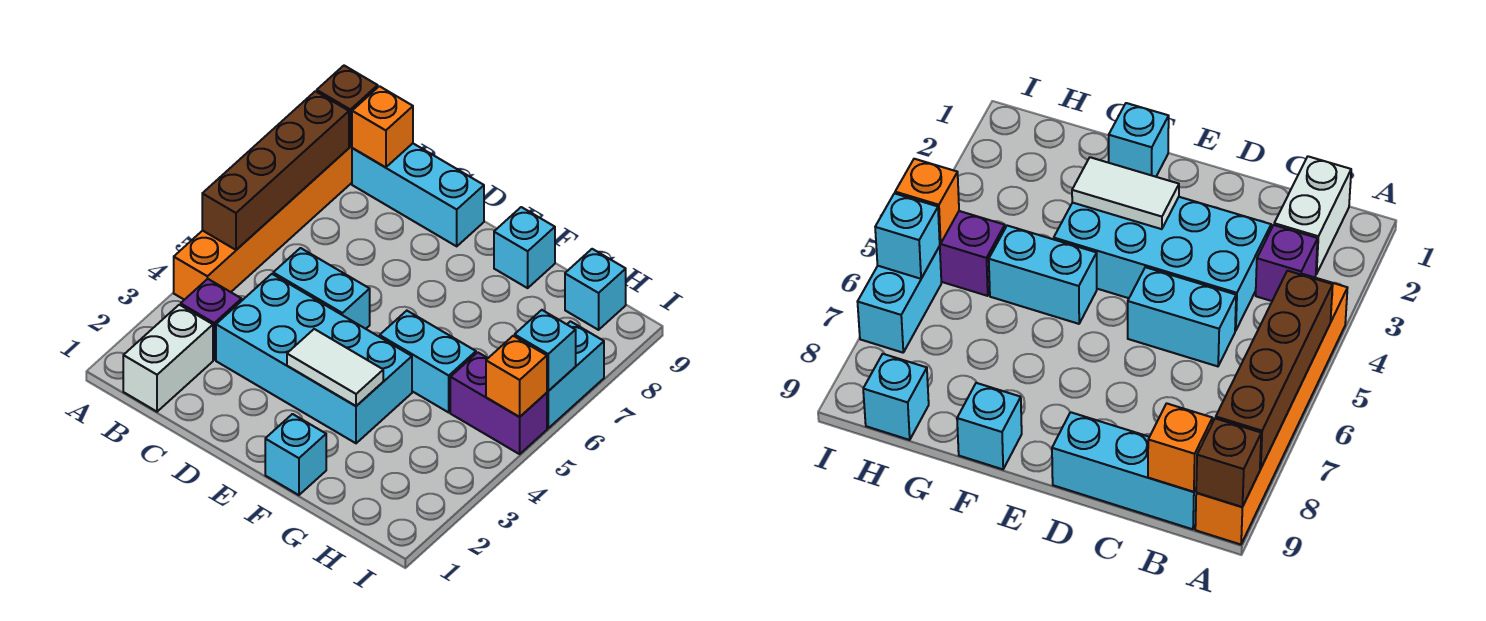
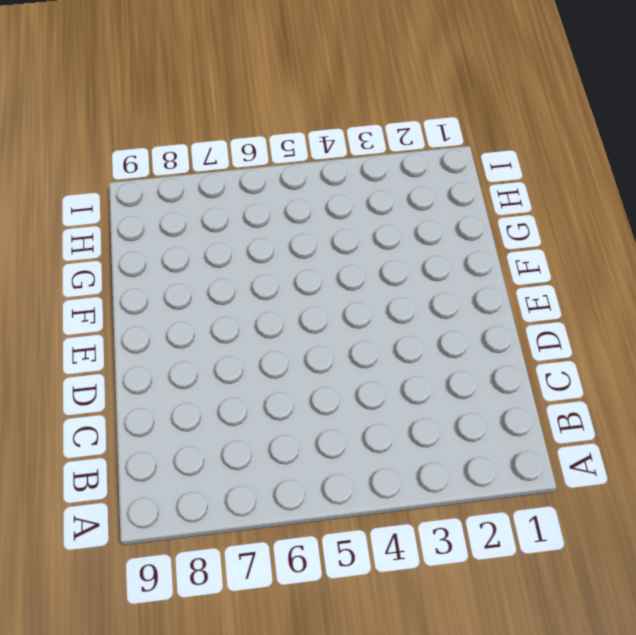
none -> orange brick A4:A9 level 1
none -> white brick B1:B2 level 1
none -> purple brick B3 level 1

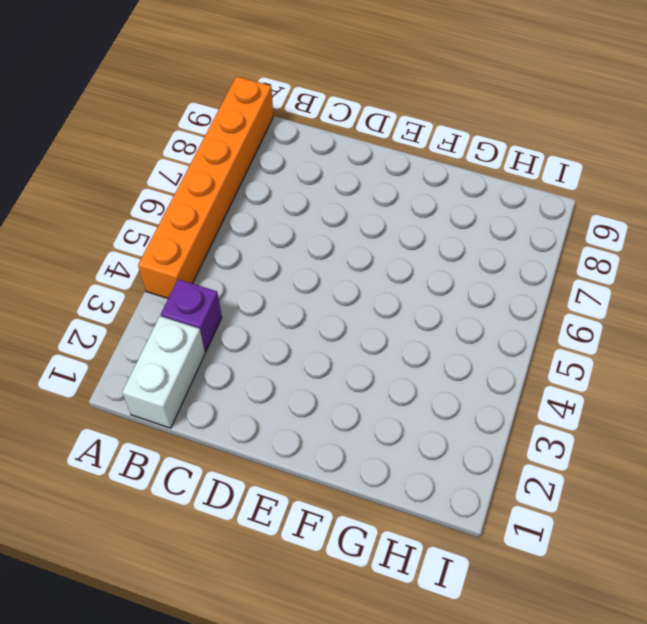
none -> cyan brick B9:D9 level 1
none -> cyan brick C3:F4 level 1
none -> cyan brick C5:D5 level 1

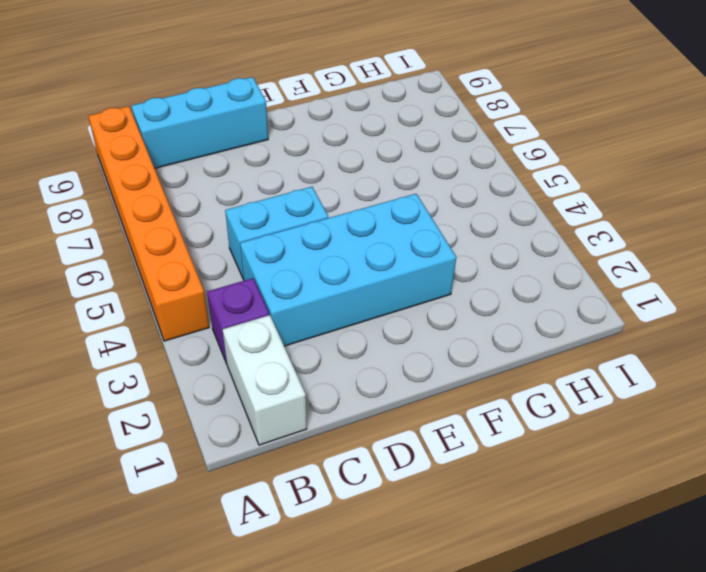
none -> cyan brick F1 level 1
none -> cyan brick F5:G5 level 1
none -> cyan brick F9 level 1

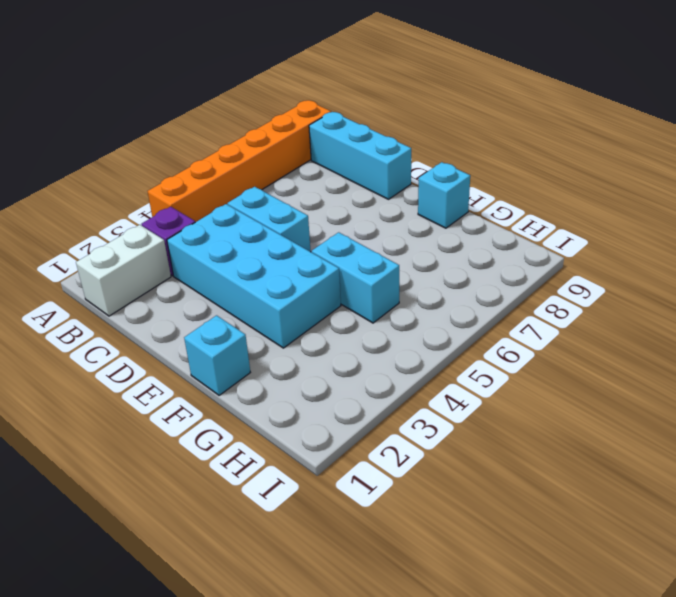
none -> purple brick H5:I5 level 1
none -> cyan brick H9 level 1
none -> cyan brick I6:I7 level 1

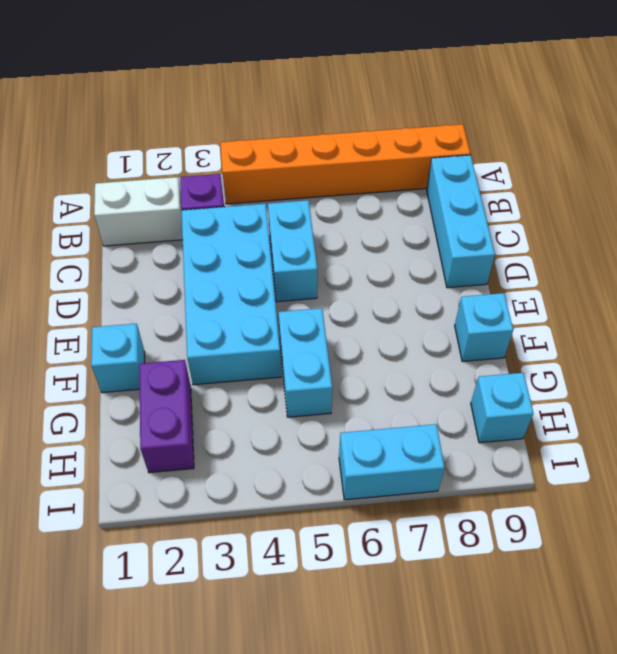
purple brick G2:H2 level 1 -> purple brick H5:I5 level 1
none -> brown brick A5:A8 level 2
none -> brown brick A9 level 2
none -> orange brick B9 level 2

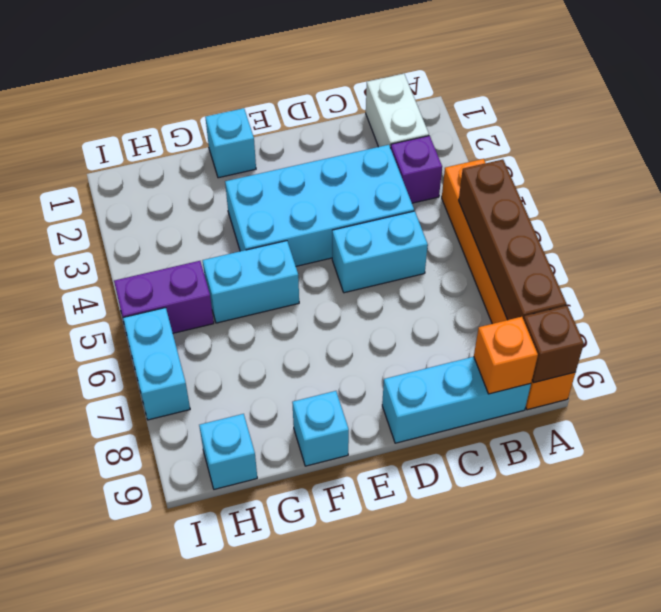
none -> white tile E3:F3 level 2
none -> orange brick I5 level 2
none -> cyan brick I6 level 2

